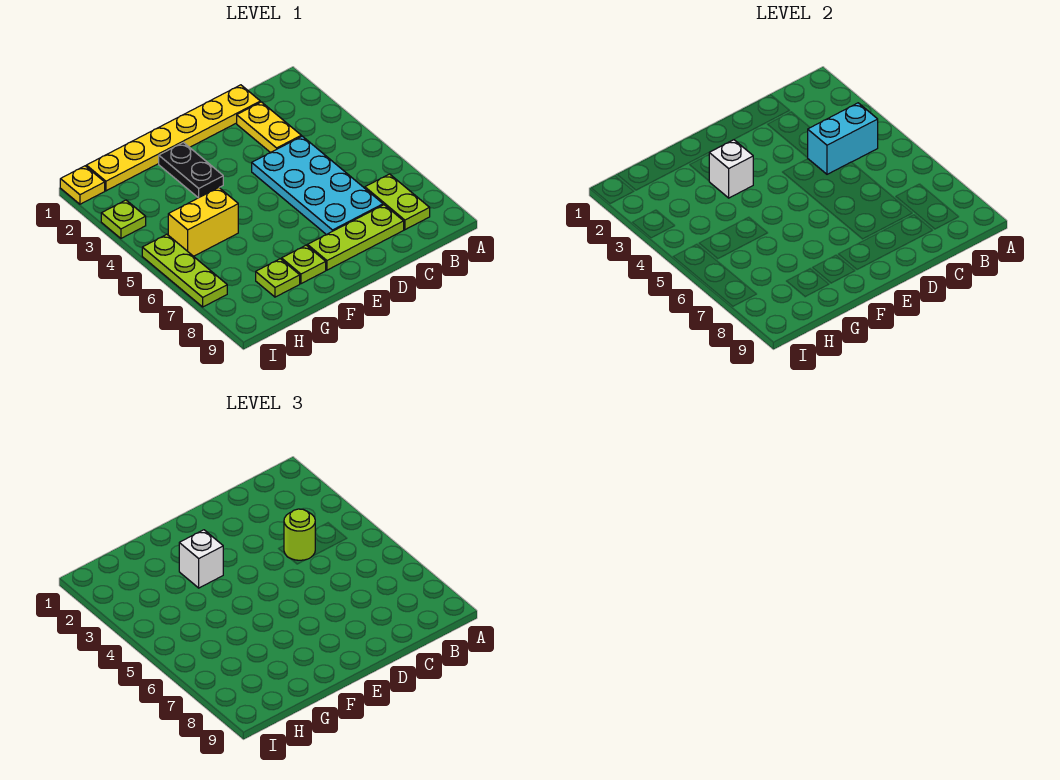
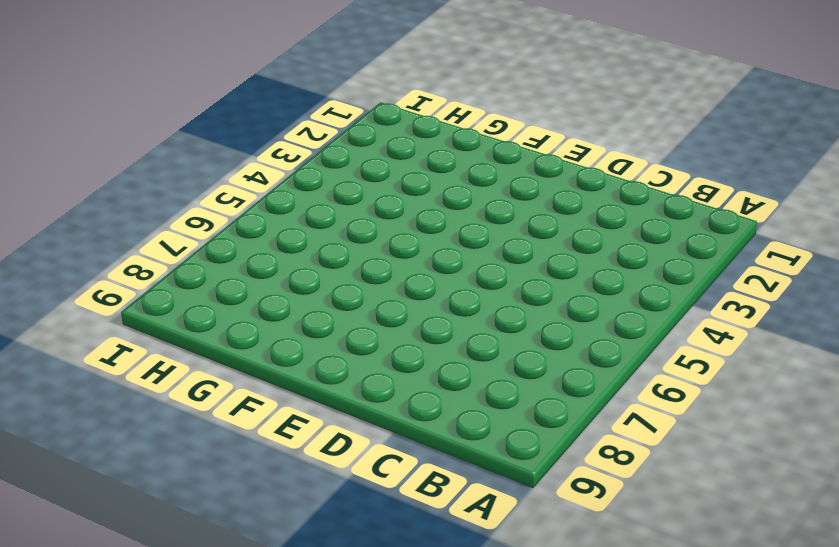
none -> lime plate B7:B8 level 1
none -> yellow plate C1:H1 level 1
none -> yellow plate C2:C3 level 1

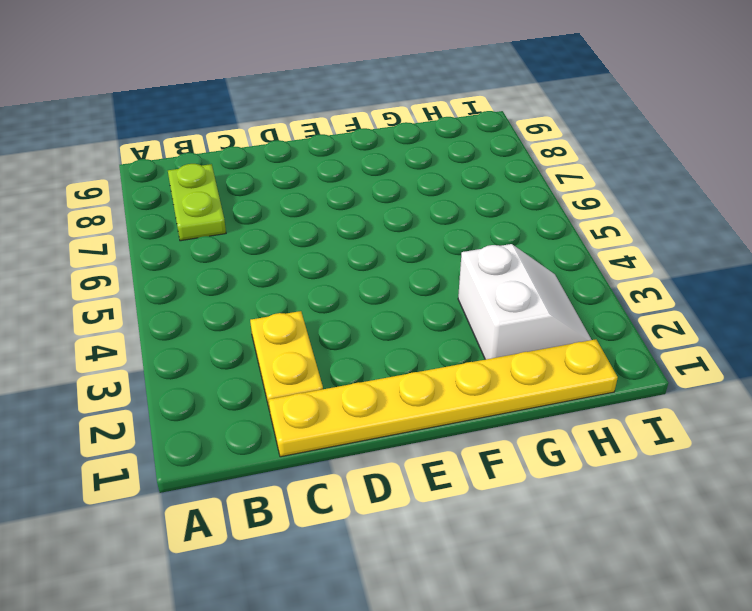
white slope G2:H3 level 1 top G -> none
none -> cyan plate C4:D7 level 1
none -> lime plate C8:E8 level 1
none -> black plate F2:F3 level 1

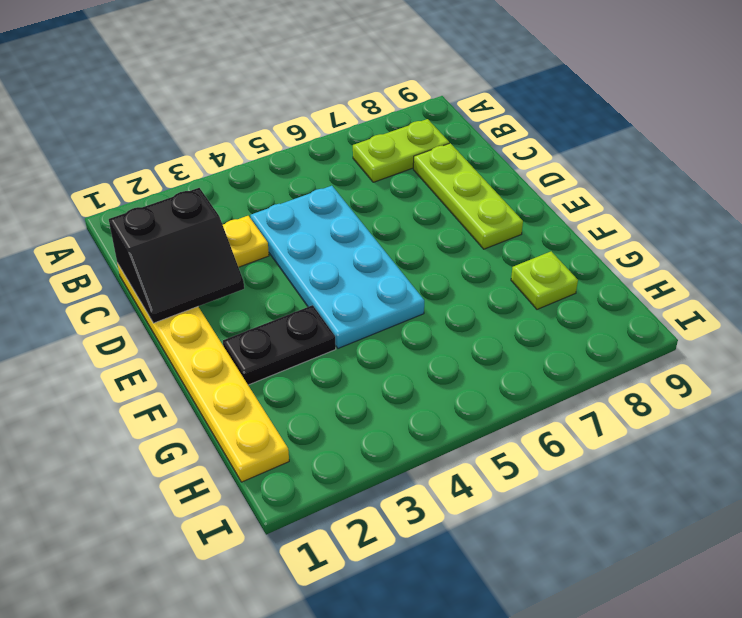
black slope C1:D2 level 2 top C -> none
cyan plate C4:F5 level 1 -> cyan plate C4:D7 level 1
none -> lime plate F8 level 1
none -> yellow brick G5:H5 level 1
none -> yellow plate I1 level 1

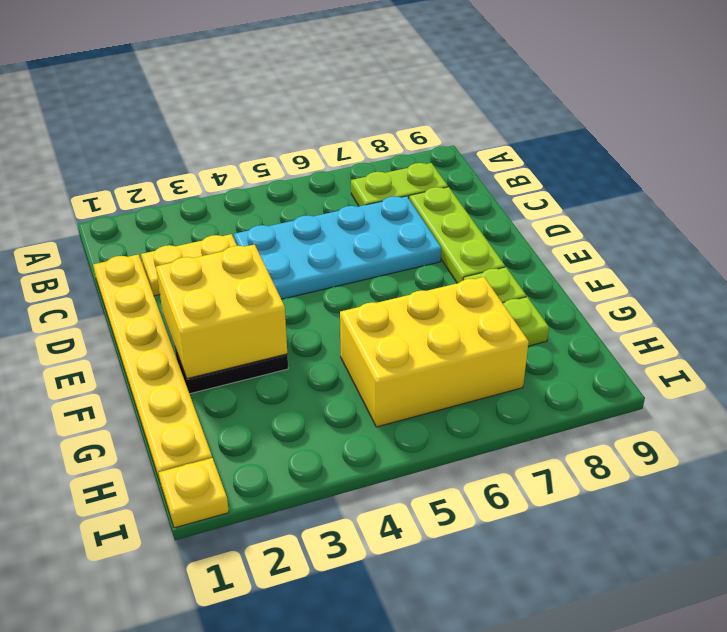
yellow brick E2:F3 level 2 -> white brick F3 level 2
yellow brick G5:H7 level 1 -> yellow brick G5:H5 level 1
none -> lime plate I3 level 1
none -> lime plate I5:I7 level 1
none -> cyan brick B4:C4 level 2

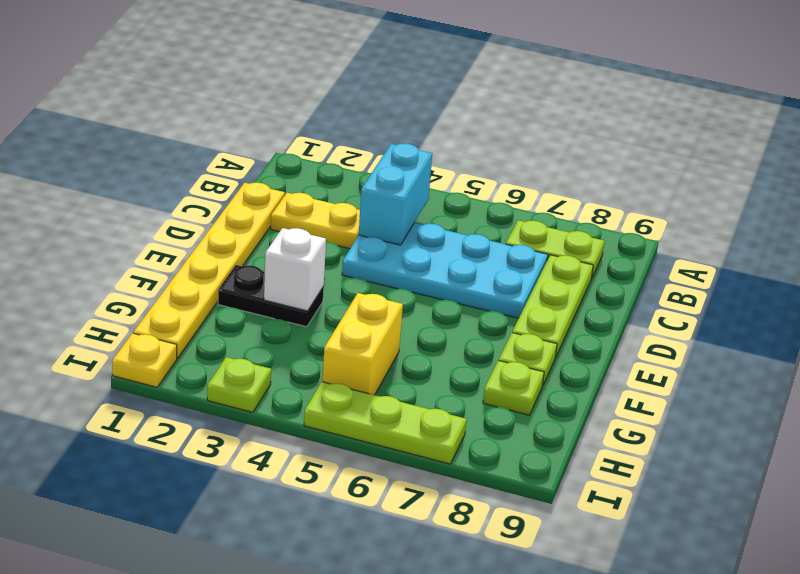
none -> lime round brick C4 level 3
none -> white brick F3 level 3

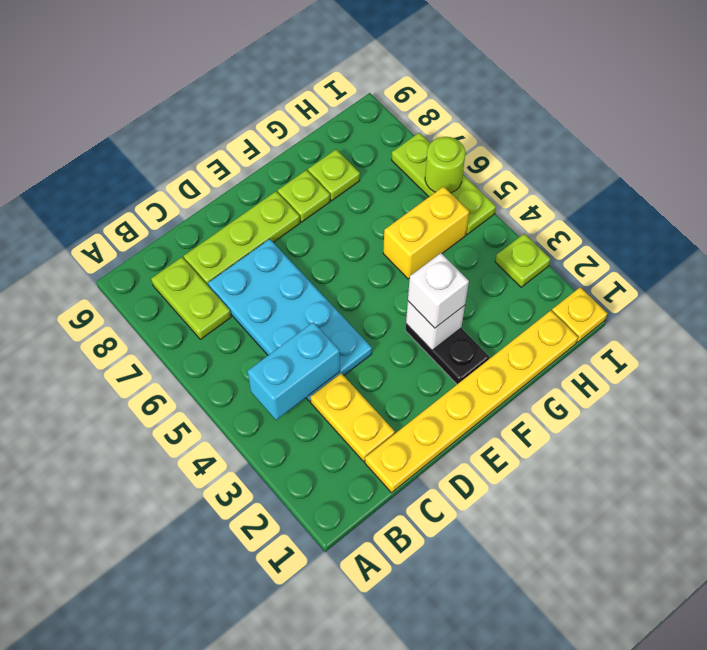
lime round brick I6 level 2 -> lime round brick C4 level 3

